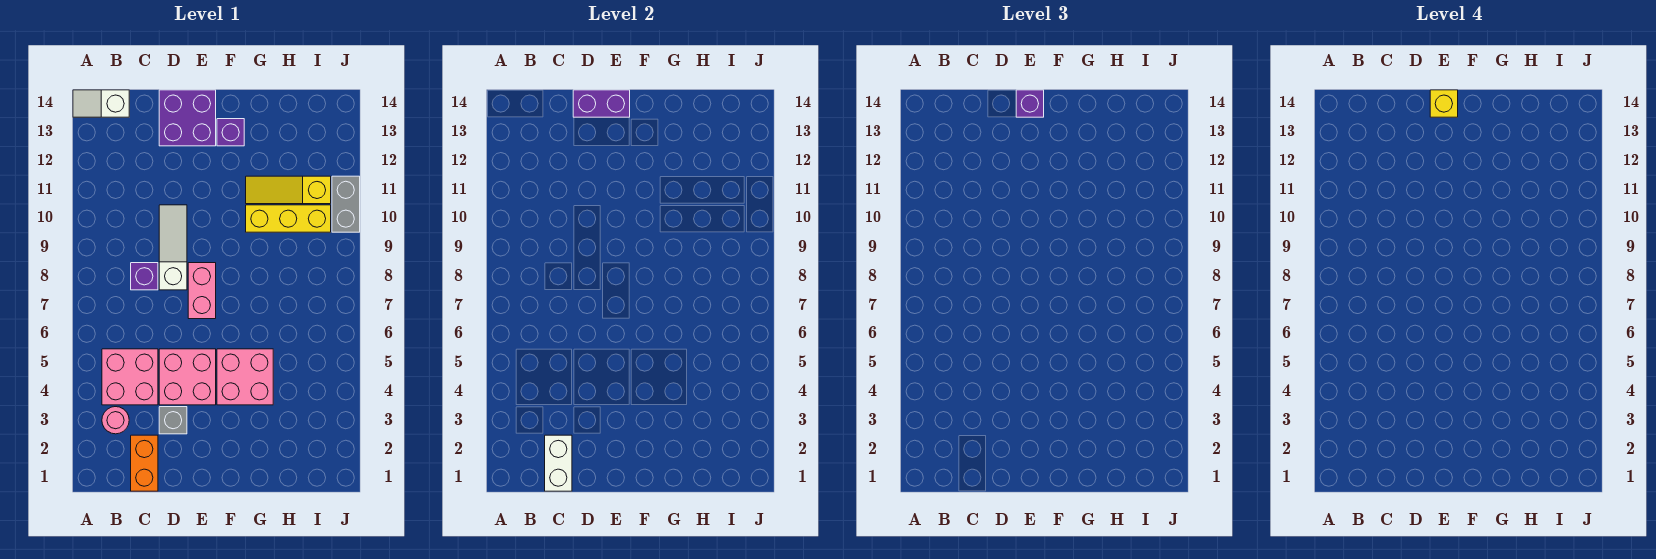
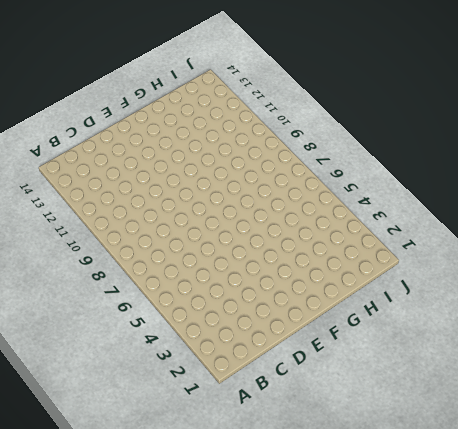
none -> white slope A14:B14 level 1 top B
none -> pink round brick B3 level 1
none -> pink brick B4:C5 level 1

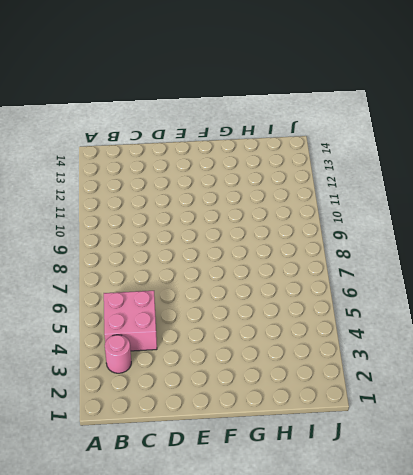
none -> white slope A14:B14 level 1 top B
none -> orange brick C1:C2 level 1
none -> purple brick C8 level 1

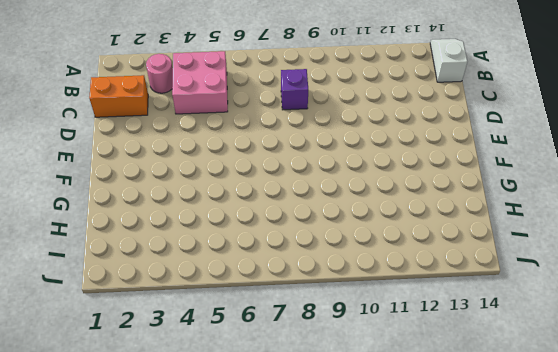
none -> grey brick D3 level 1
none -> pink brick D4:E5 level 1
none -> white slope D8:D10 level 1 top 8

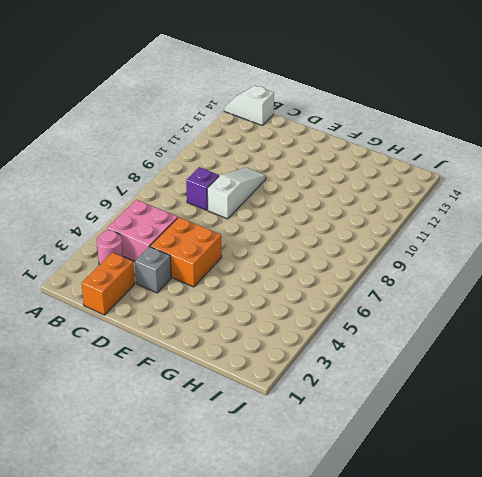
orange brick D4:E5 level 1 -> pink brick D4:E5 level 1
none -> purple brick D13:E14 level 1
none -> pink brick E7:E8 level 1
none -> pink brick F4:G5 level 1

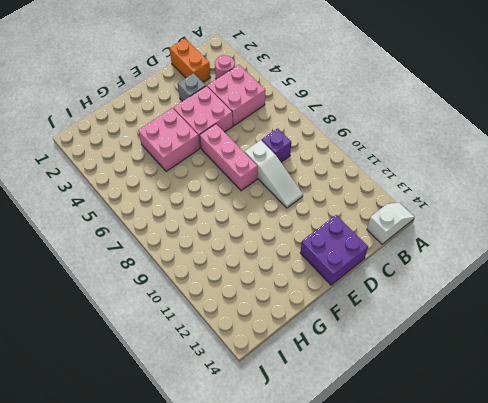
pink brick E6:E8 level 1 -> pink brick E7:E8 level 1
none -> purple brick F13 level 1
none -> yellow brick G10:I10 level 1
none -> yellow slope G11:I11 level 1 top I

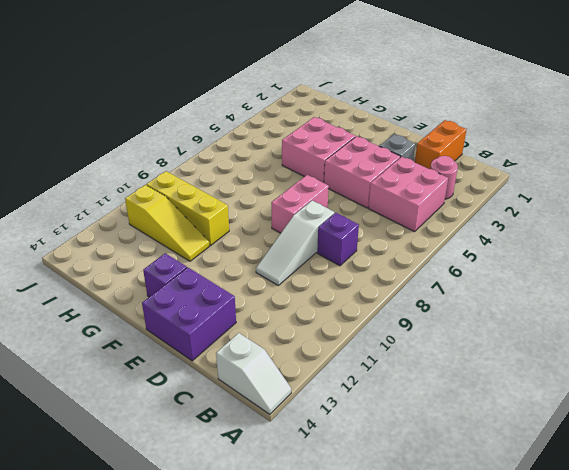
none -> grey brick J10:J11 level 1
none -> white brick C1:C2 level 2
none -> purple brick D14:E14 level 2

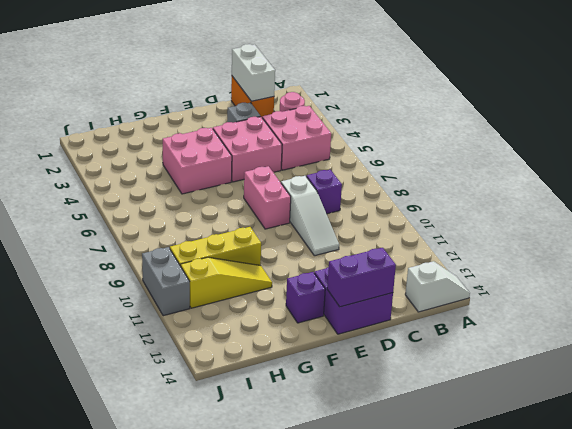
none -> purple brick E14 level 3
none -> yellow brick E14 level 4

